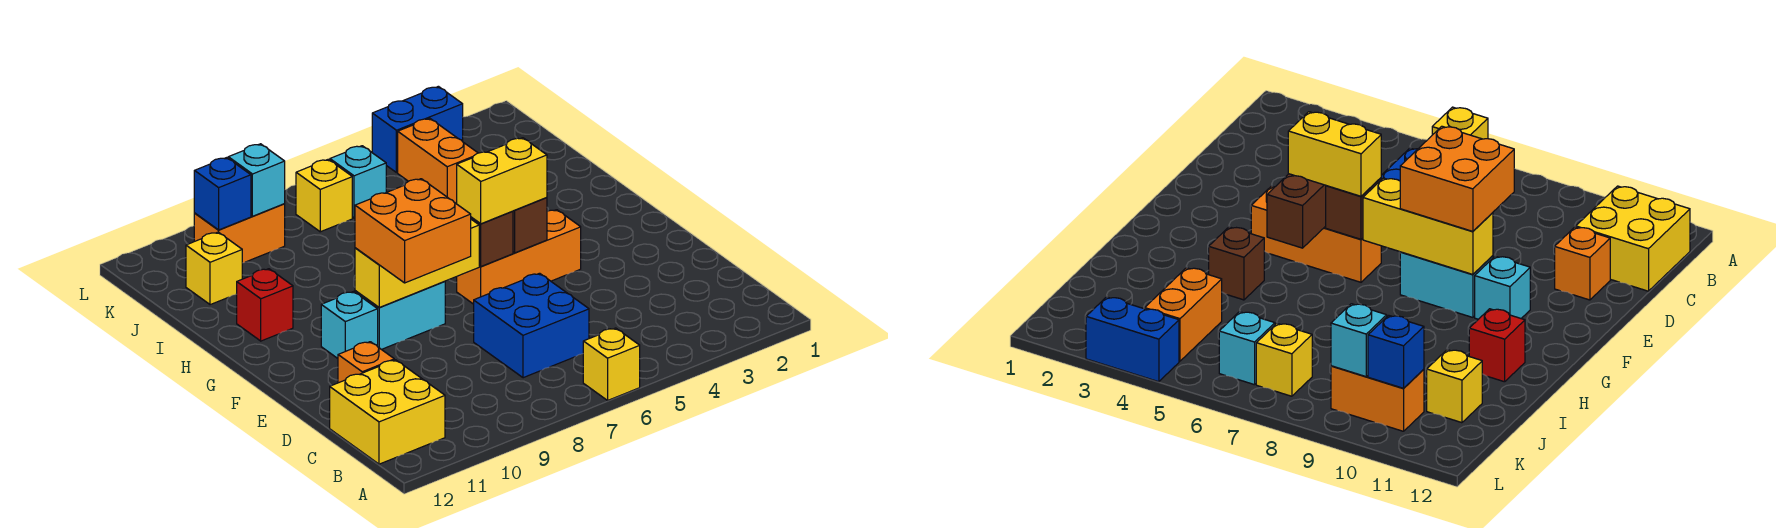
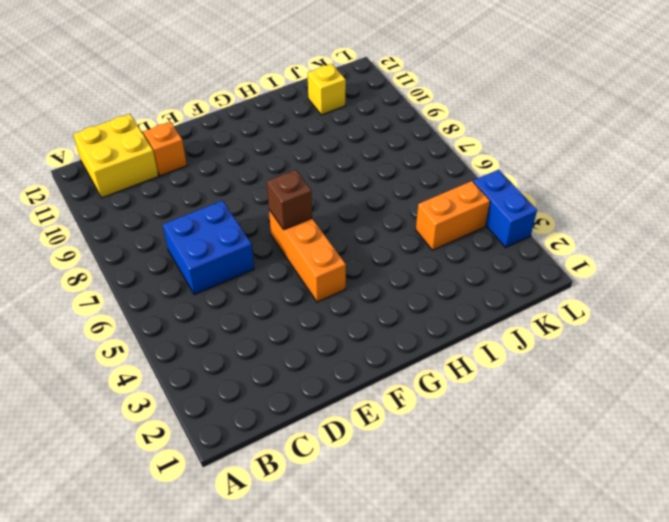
none -> yellow brick A6 level 1
none -> cyan brick F8:F9 level 1
none -> cyan brick F10 level 1

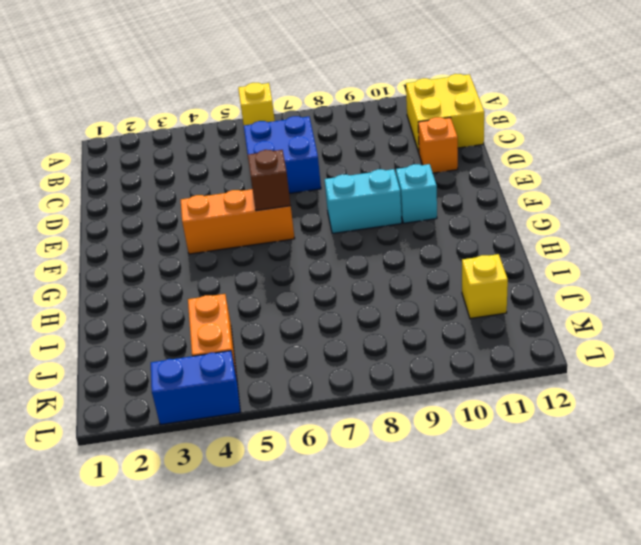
none -> brown brick H4 level 1
none -> red brick H11 level 1
none -> cyan brick K6 level 1

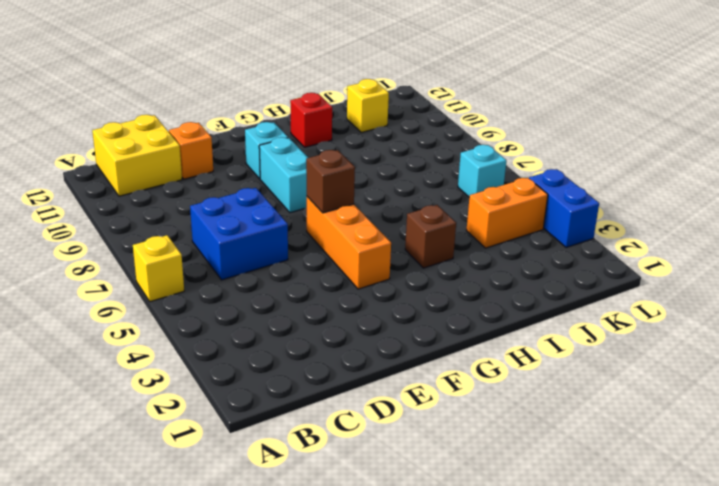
none -> yellow brick K7 level 1
none -> orange brick K9:K10 level 1
none -> brown brick F5:G5 level 2

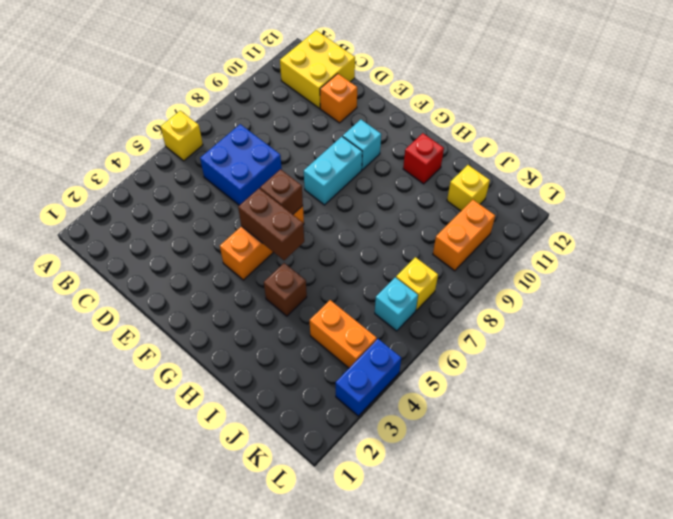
none -> yellow brick F7:F9 level 2
none -> cyan brick K9 level 2
none -> blue brick K10 level 2

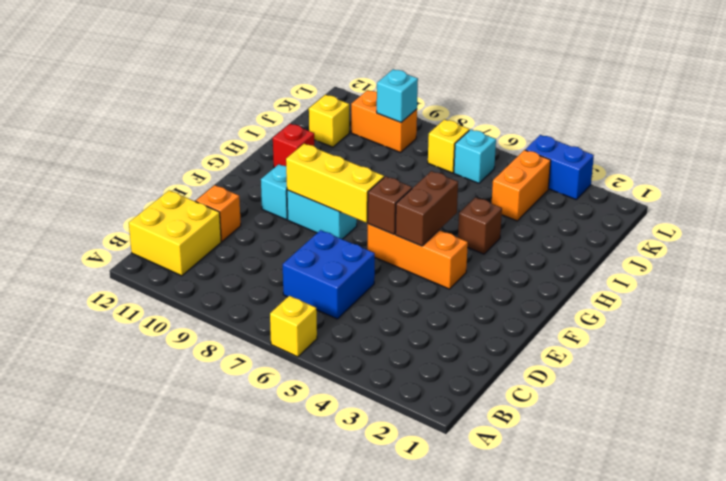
none -> blue brick K10 level 2
none -> orange brick E8:F9 level 3
none -> yellow brick F5:F6 level 3

